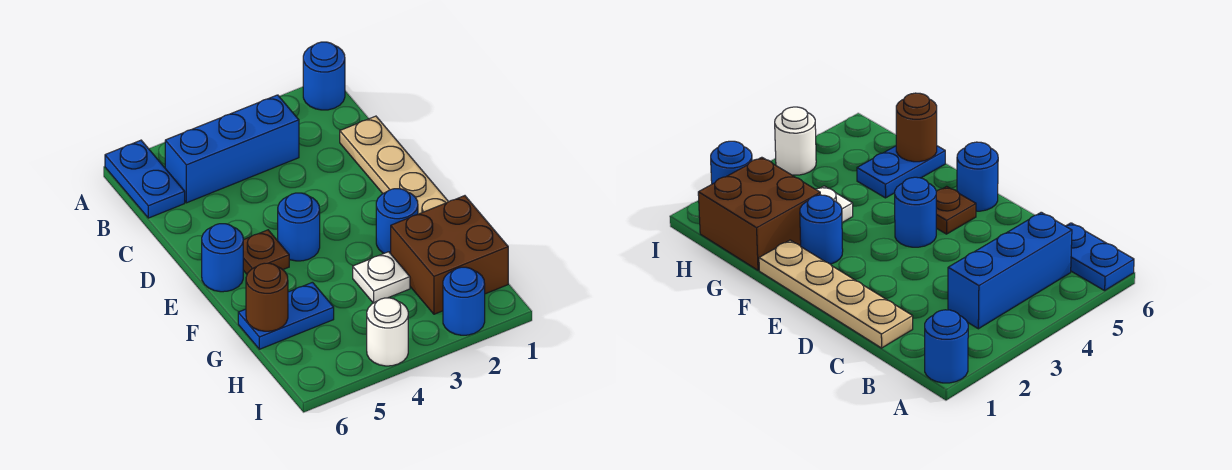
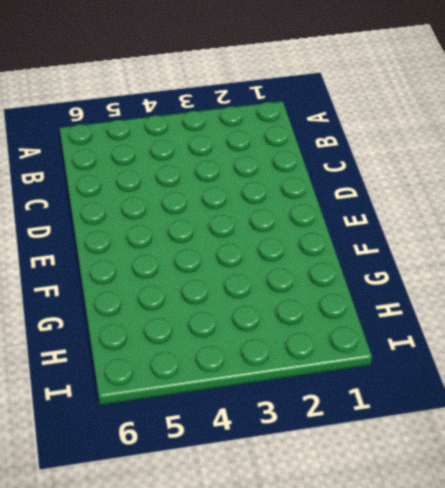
none -> blue round brick A1 level 1
none -> blue plate A6:B6 level 1
none -> blue brick B3:B5 level 1

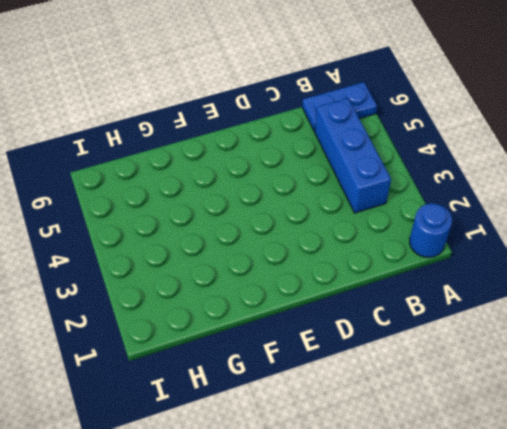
none -> tan plate C1:F1 level 1
none -> blue round brick E4 level 1
none -> brown plate E5 level 1

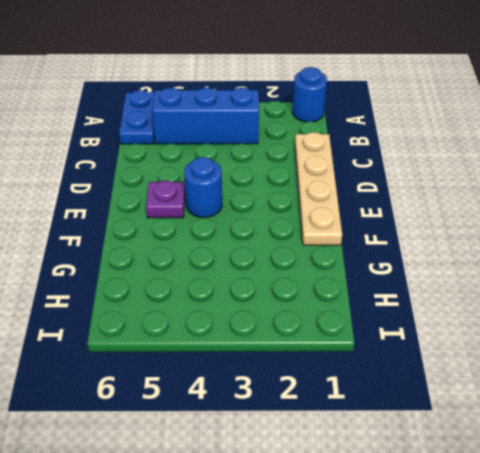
purple plate E5 level 1 -> brown plate E5 level 1
none -> blue round brick E6 level 1
none -> blue round brick F2 level 1
none -> brown brick G1:H2 level 1

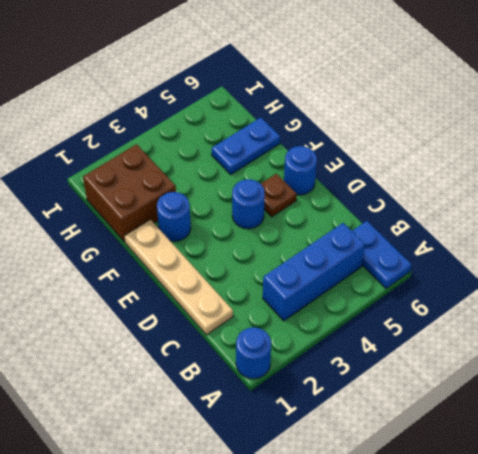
none -> white plate G3 level 1
none -> blue round brick I2 level 1
none -> white round brick I4 level 1

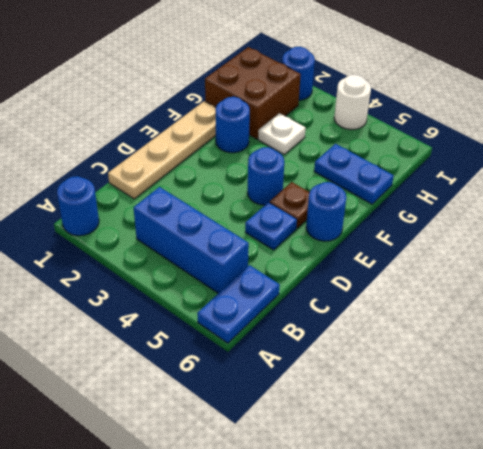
blue plate D5 level 1 -> none
none -> brown round brick G6 level 2

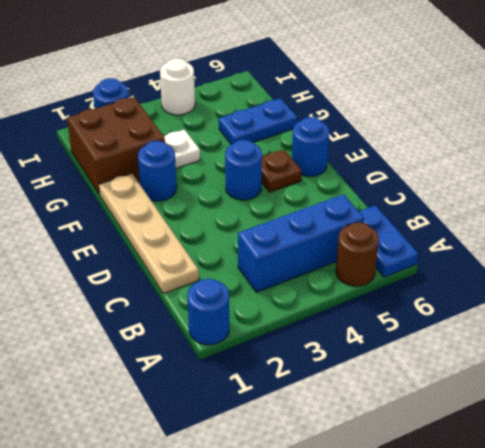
brown round brick A5 level 1 -> brown round brick G6 level 2

